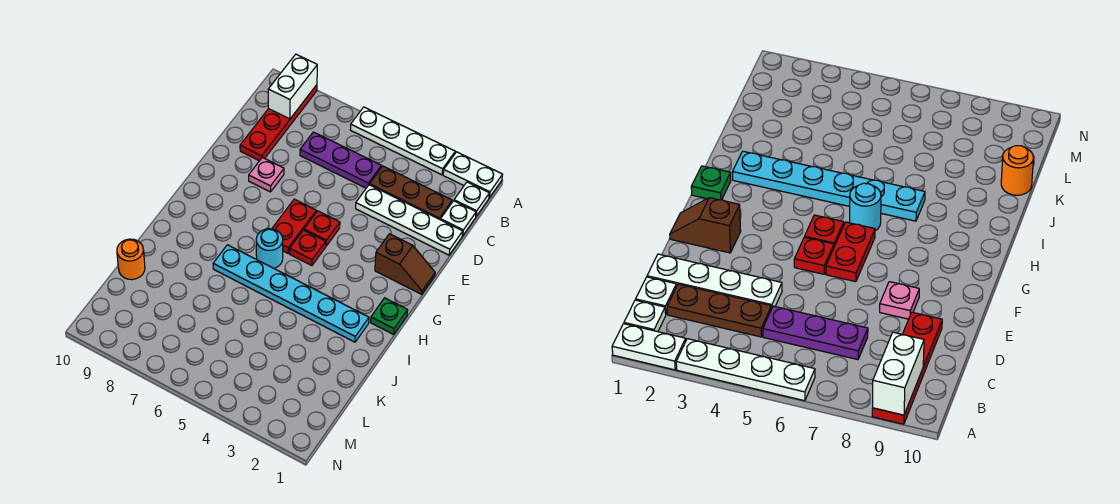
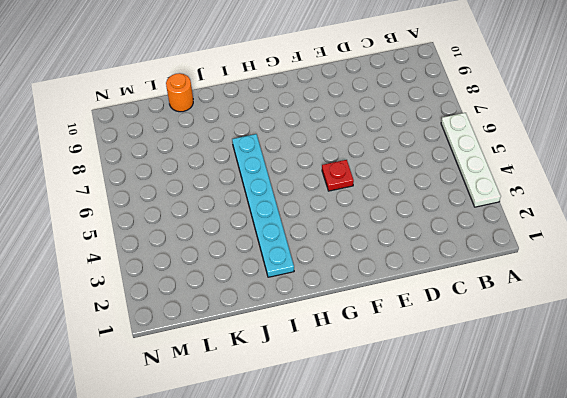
none -> white plate A1:A2 level 1
none -> red plate A9:D9 level 1
none -> white plate B1 level 1

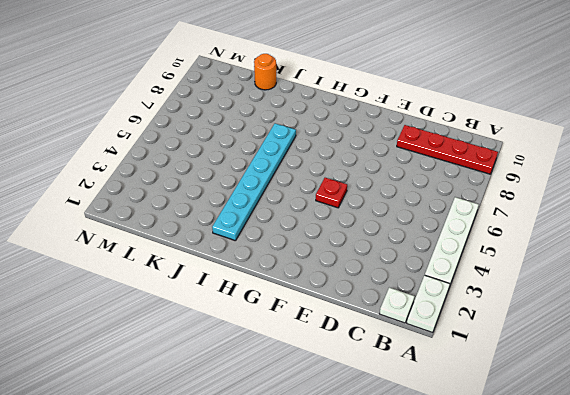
none -> white plate C1 level 1
none -> brown plate C2:C4 level 1
none -> purple plate C5:C7 level 1

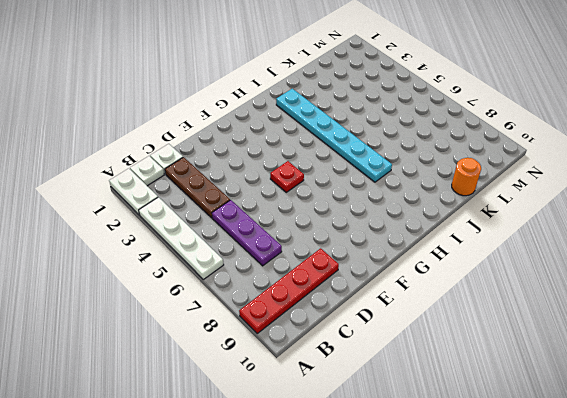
none -> white plate D1:D4 level 1
none -> pink plate E8 level 1
none -> brown slope F1:F2 level 1 top 2

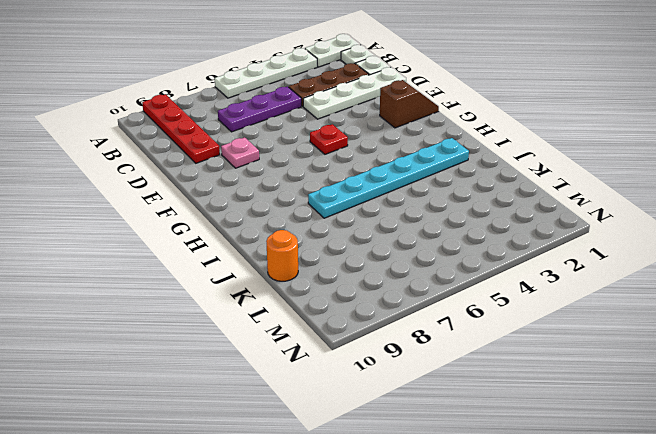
none -> red plate F6:G6 level 1
none -> red plate G5 level 1
none -> green plate H1 level 1

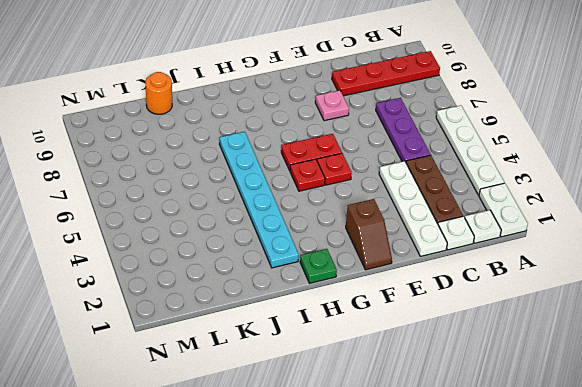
none -> cyan round brick H6 level 1
none -> white brick A9:B9 level 2

